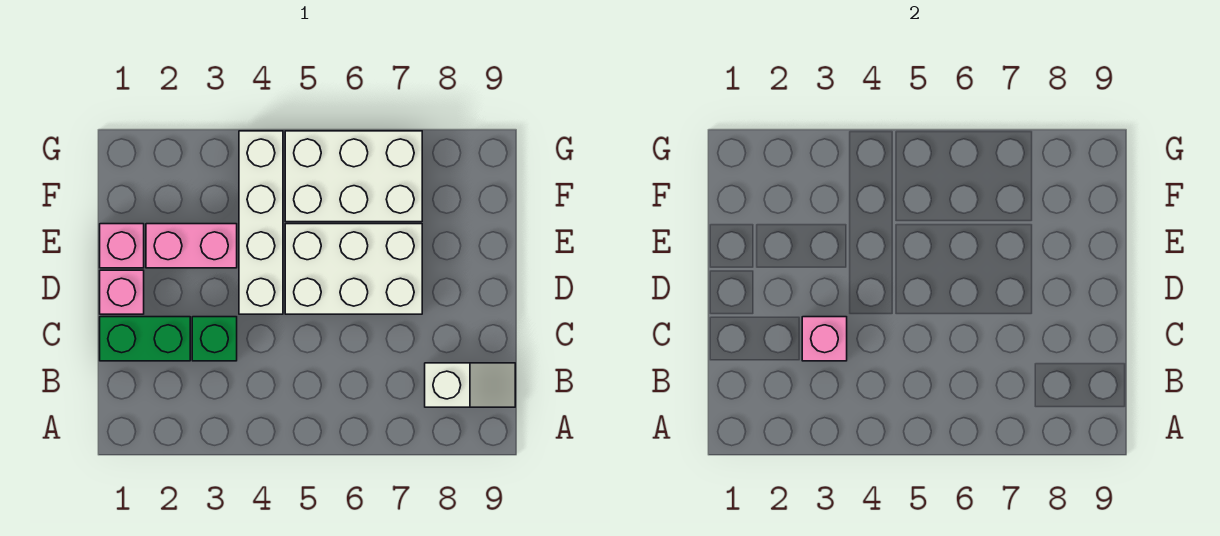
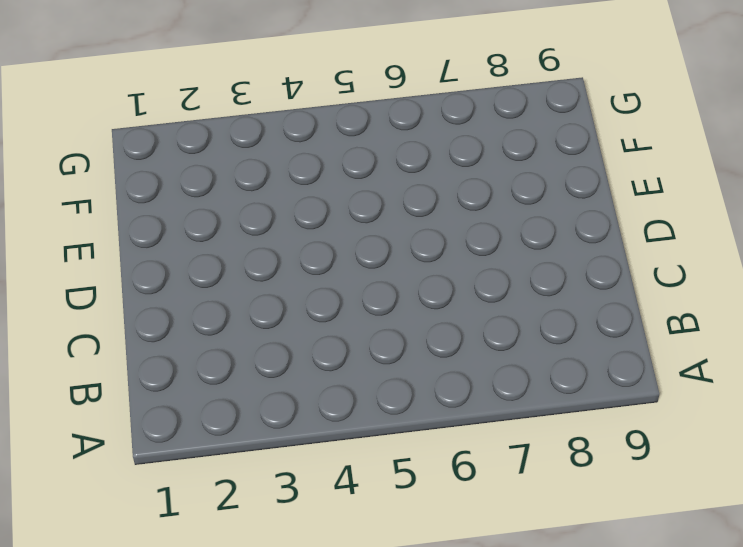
none -> white slope B8:B9 level 1 top 8
none -> green brick C1:C2 level 1

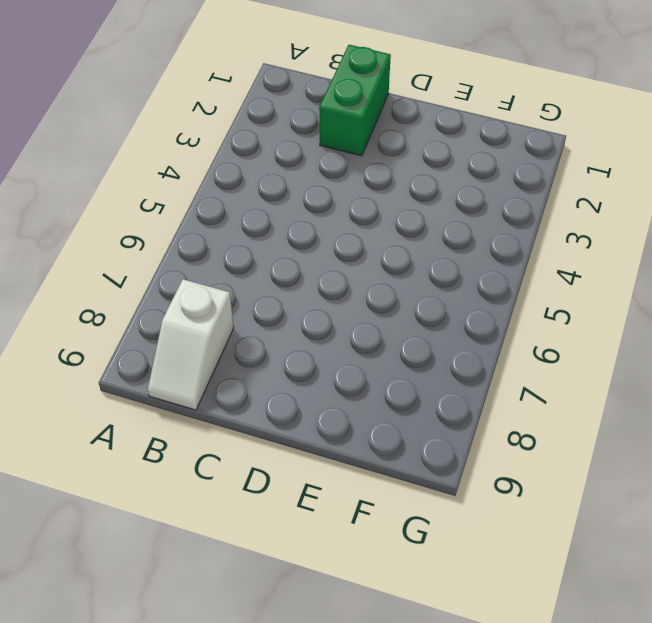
none -> green brick C3 level 1
none -> pink brick D1 level 1

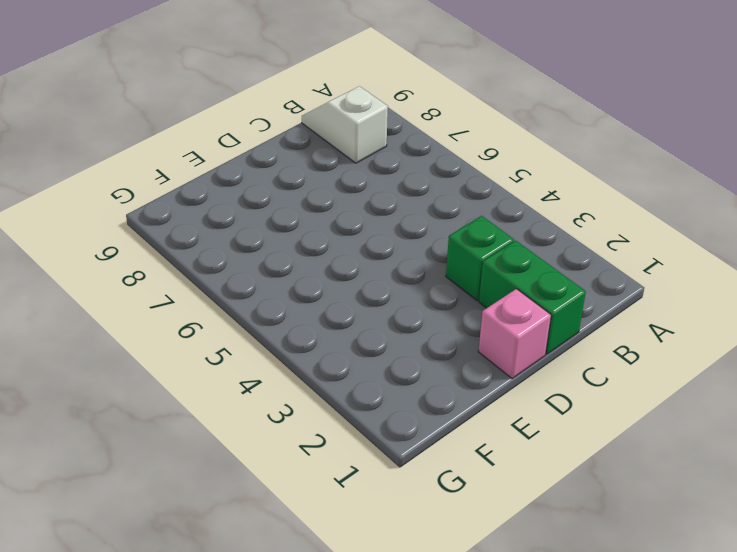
none -> white brick D4:G4 level 1
none -> white brick D5:E7 level 1

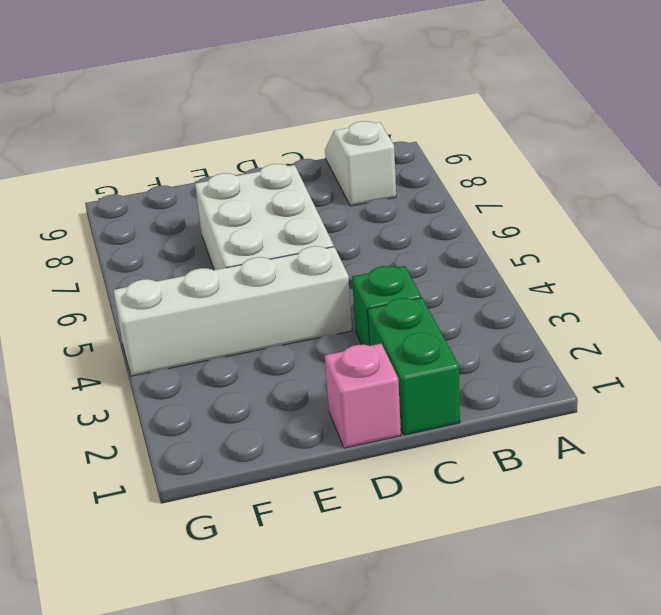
none -> pink brick E1 level 1
none -> pink brick E2:E3 level 1

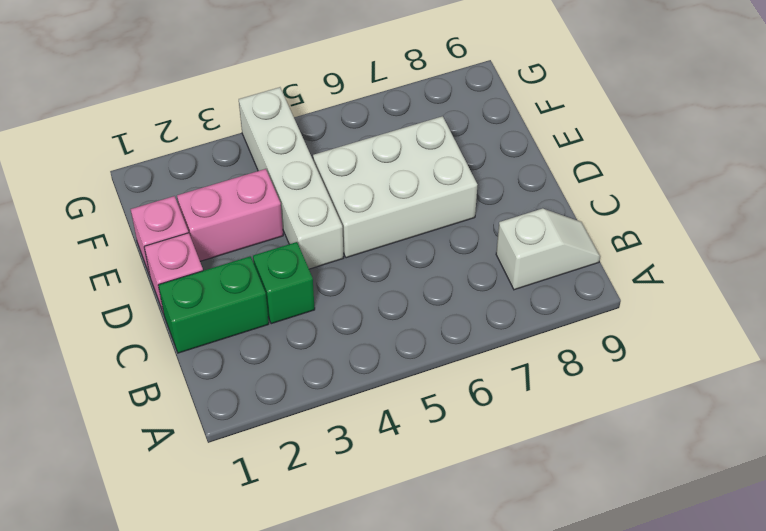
none -> white brick F5:G7 level 1
none -> pink brick C3 level 2

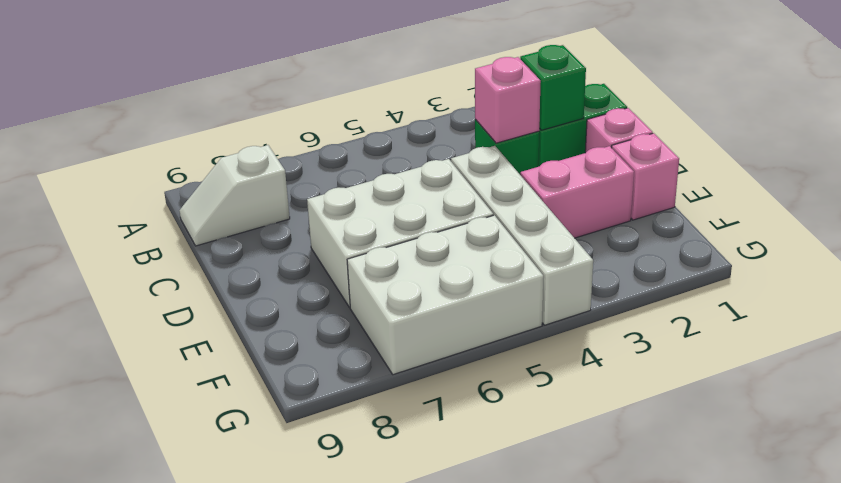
green brick C2 level 2 -> none

